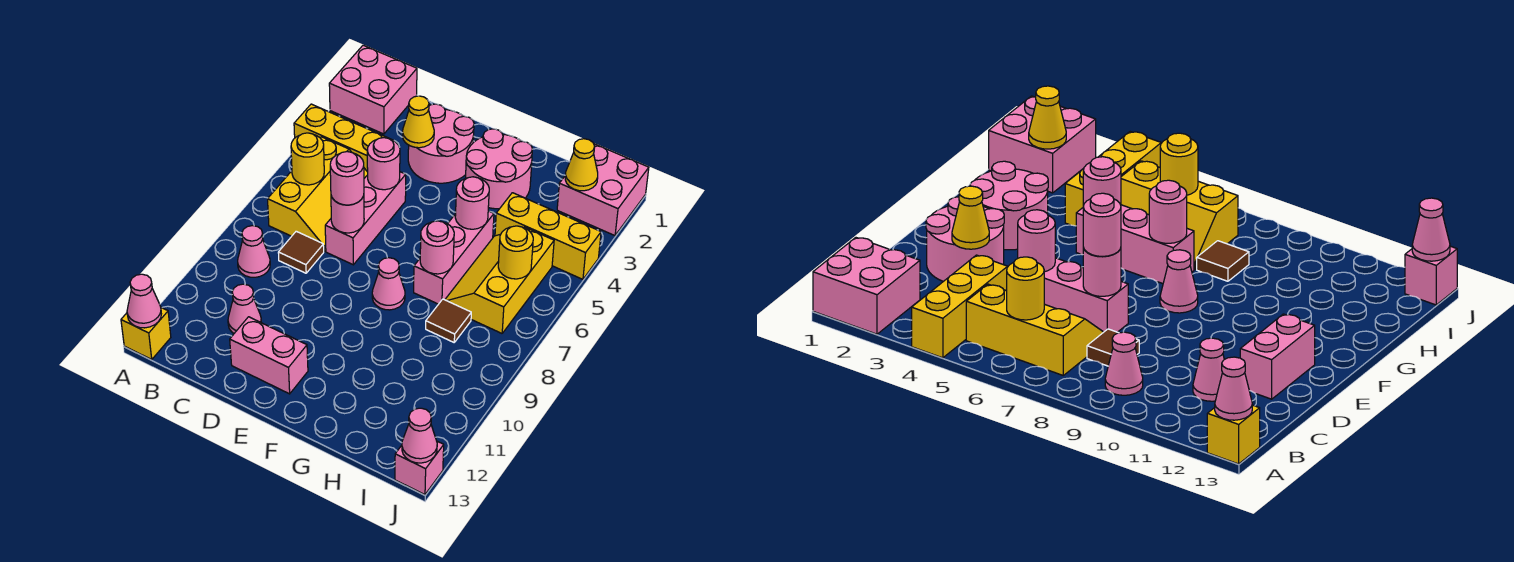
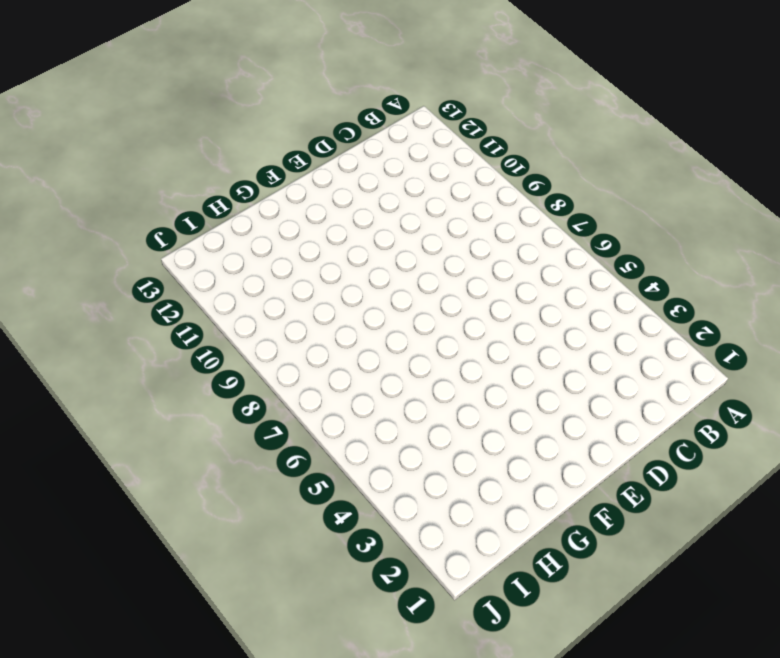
none -> pink brick A1:B2 level 1
none -> yellow brick A4:C4 level 1
none -> yellow brick A13 level 1

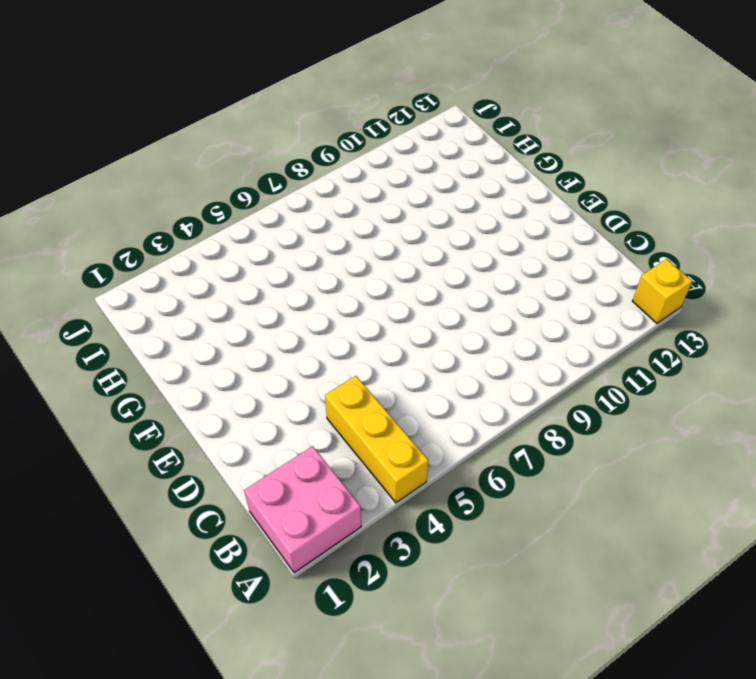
none -> yellow slope B5:C7 level 1 top B
none -> pink cone B9 level 1
none -> brown tile C8 level 1

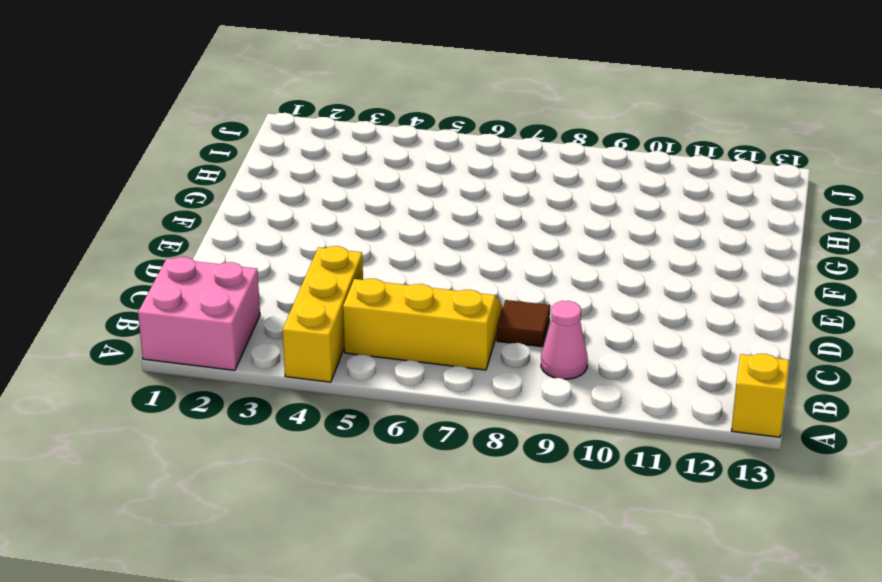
none -> pink cone C11 level 1
none -> pink round brick D2:E3 level 1
none -> pink brick D5:D7 level 1

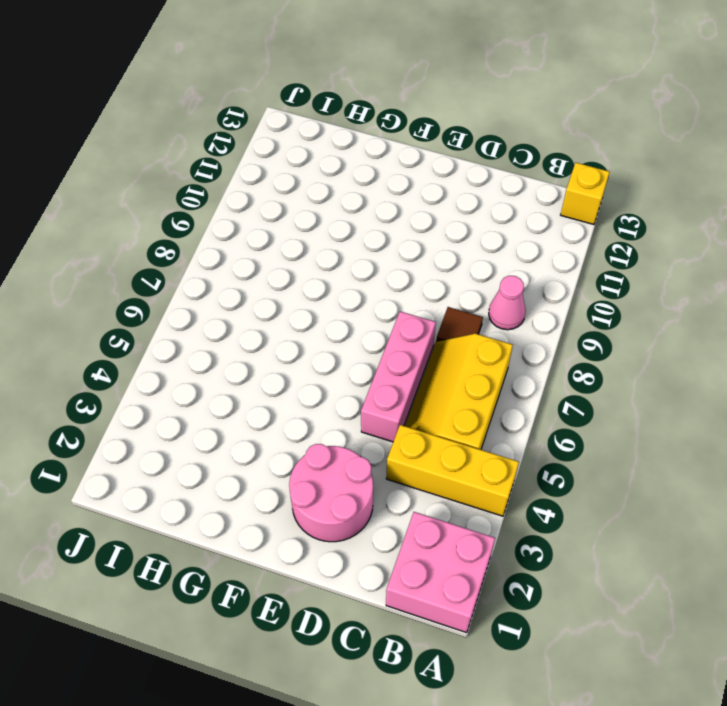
none -> pink cone C11 level 1
none -> pink brick D12:E12 level 1
none -> pink round brick F2:G3 level 1

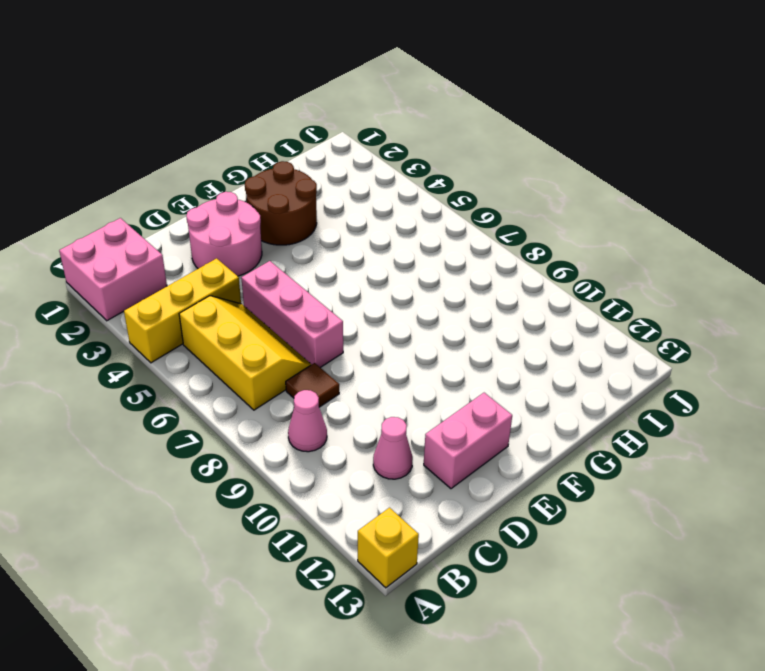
brown round brick F2:G3 level 1 -> pink round brick F2:G3 level 1
none -> pink cone F8 level 1
none -> pink brick G5:G7 level 1
none -> yellow brick H4:J4 level 1

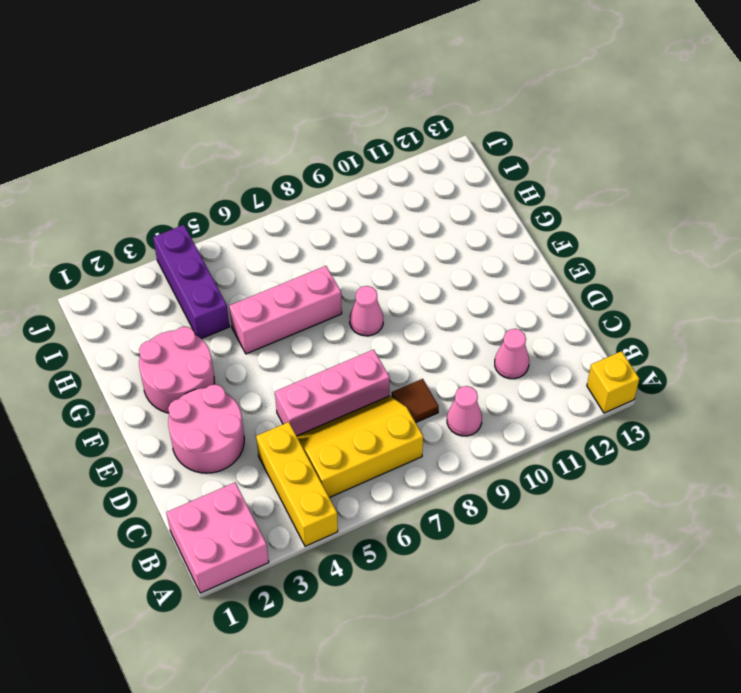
purple brick H4:J4 level 1 -> yellow brick H4:J4 level 1
none -> pink brick D12:E12 level 1
none -> yellow slope H5:I7 level 1 top I
none -> brown tile H8 level 1

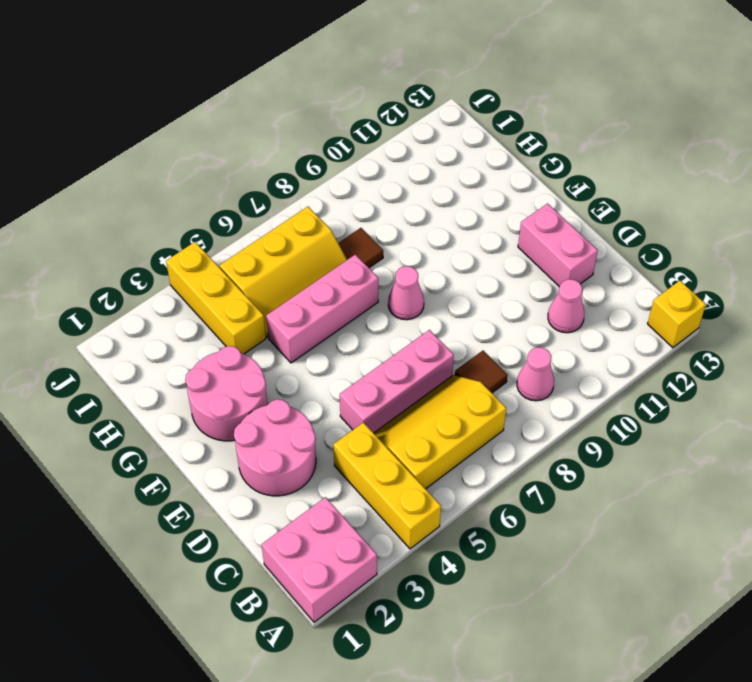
none -> pink brick I1:J2 level 1
none -> pink brick J13 level 1
none -> pink cone A13 level 2

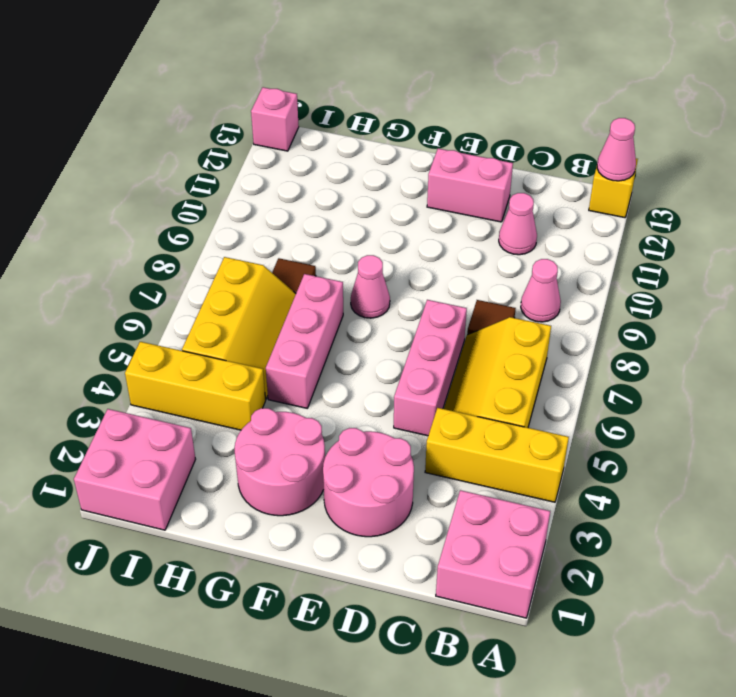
none -> yellow round brick B6 level 2
none -> yellow cone D3 level 2
none -> pink round brick D5 level 2

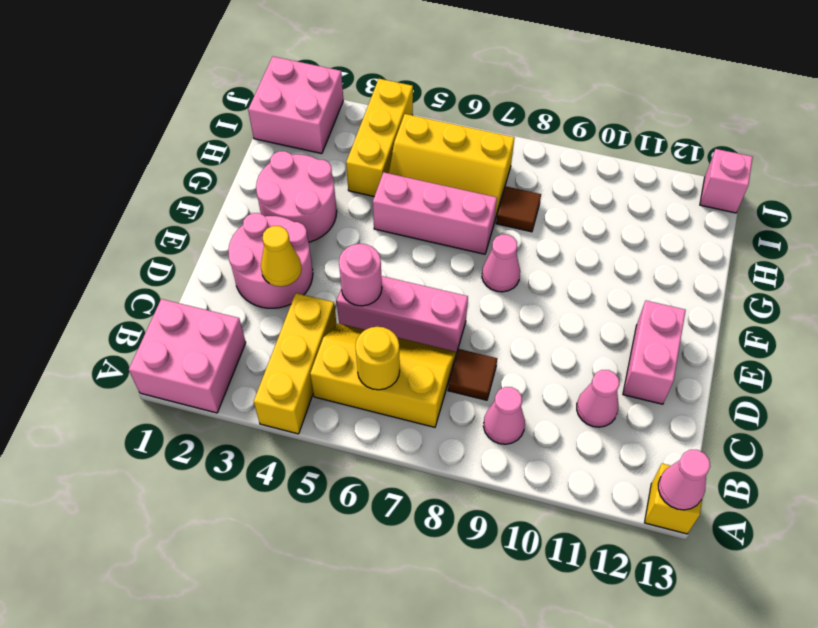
none -> pink round brick D7 level 2
none -> pink round brick G5 level 2
none -> pink round brick G7 level 2

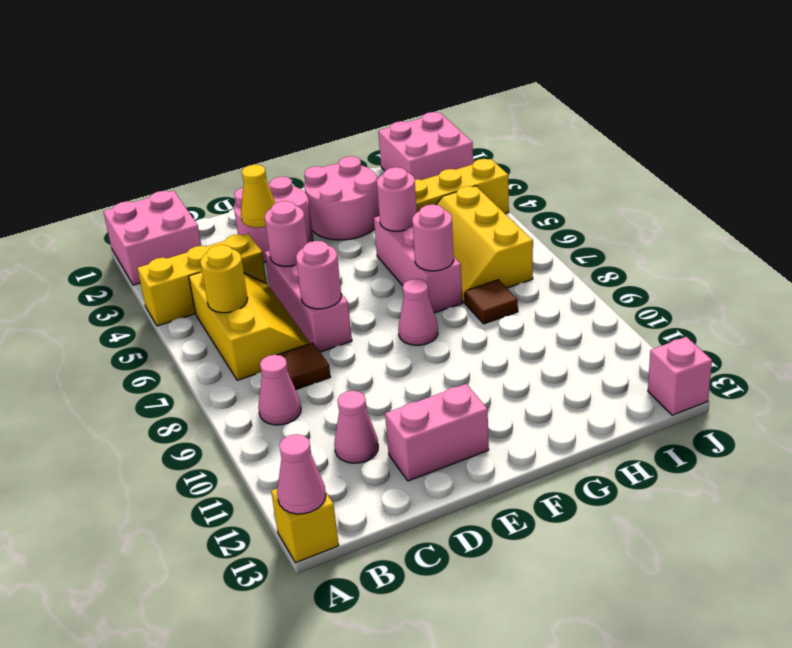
none -> yellow cone I2 level 2
none -> yellow round brick I6 level 2
none -> pink cone J13 level 2

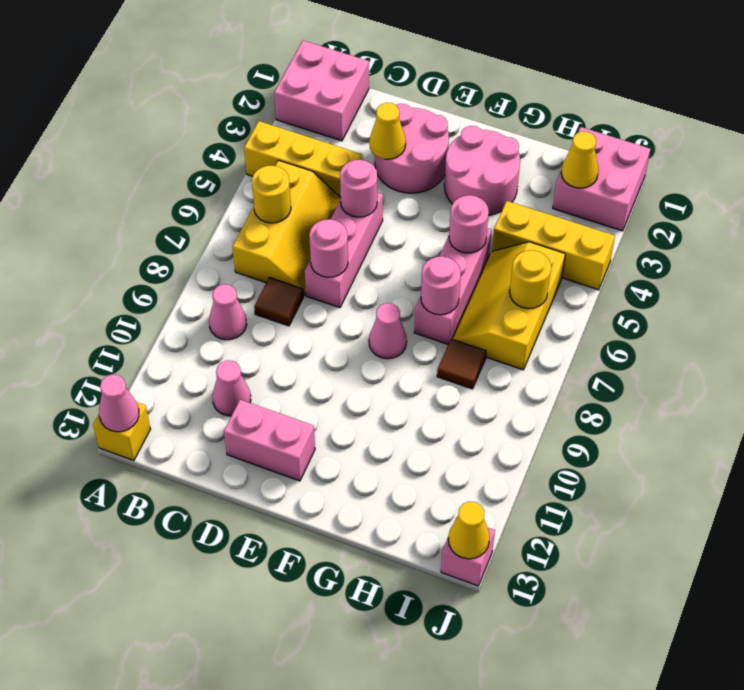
yellow cone J13 level 2 -> pink cone J13 level 2
none -> pink round brick D7 level 3

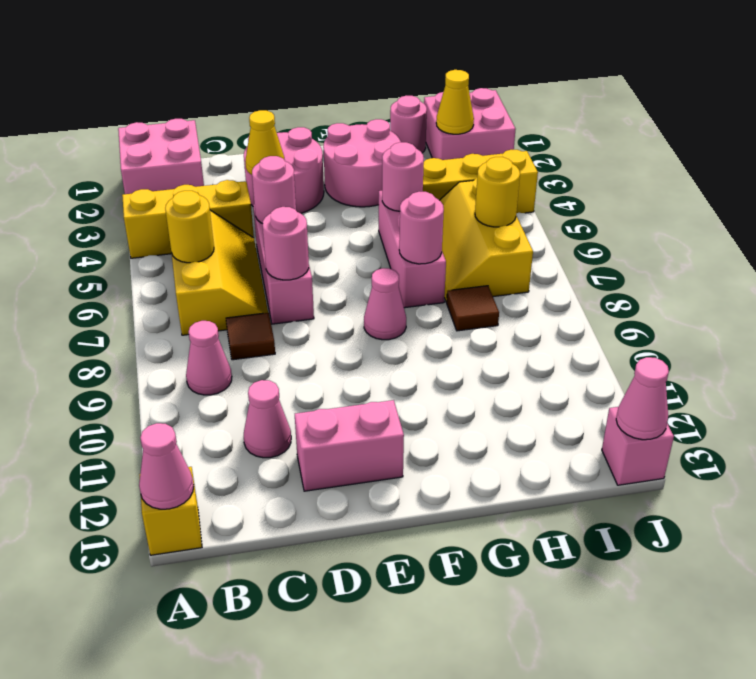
pink round brick H1 level 1 -> pink round brick D7 level 3

